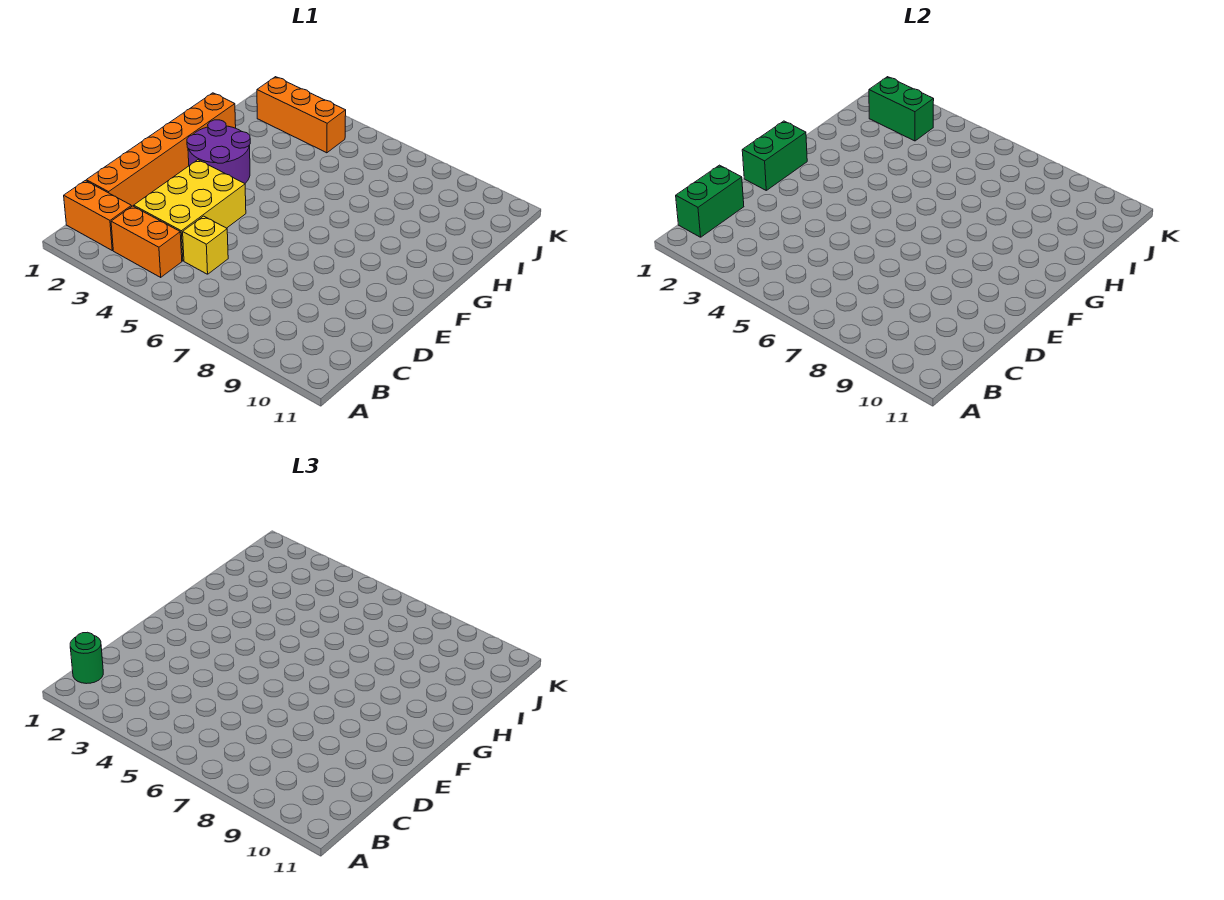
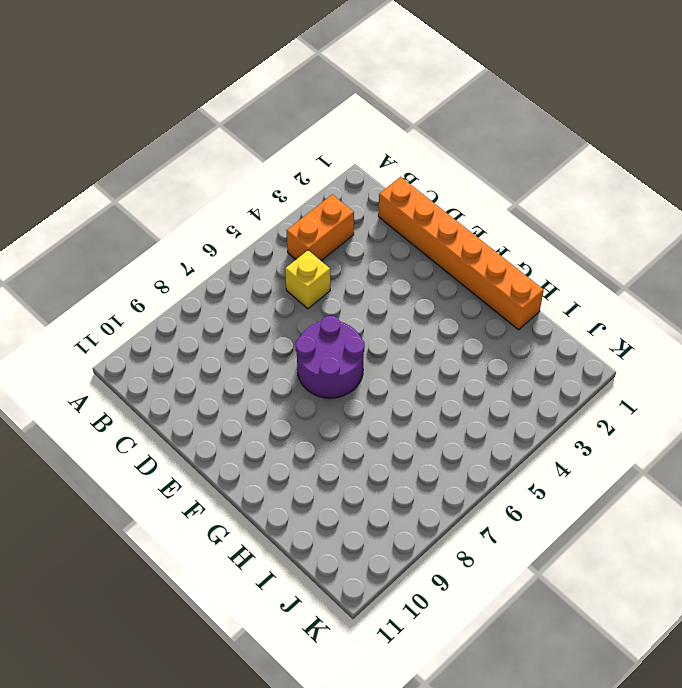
purple round brick E6:F7 level 1 -> purple round brick F2:G3 level 1
none -> orange brick B1:B2 level 1
none -> yellow brick C3:E4 level 1

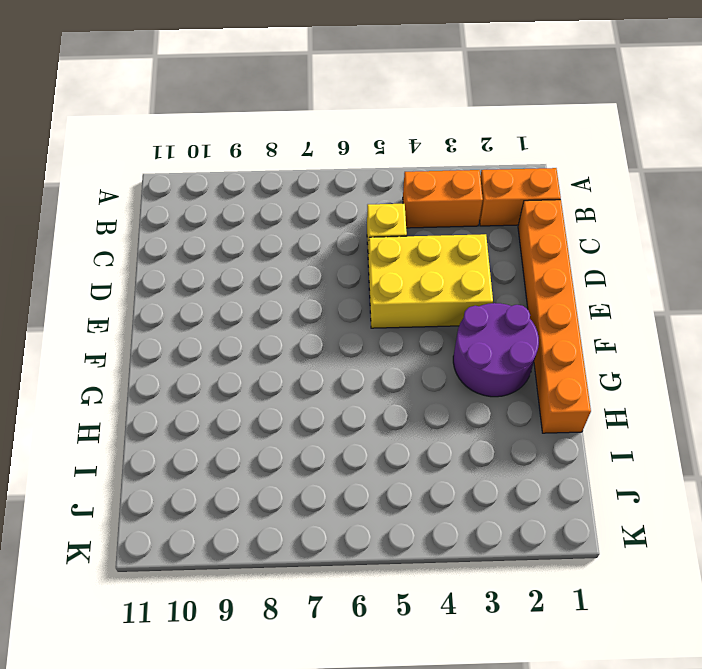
yellow brick D3:E5 level 1 -> yellow brick C3:E4 level 1
none -> orange brick J2:J4 level 1
none -> green brick B1:C1 level 2

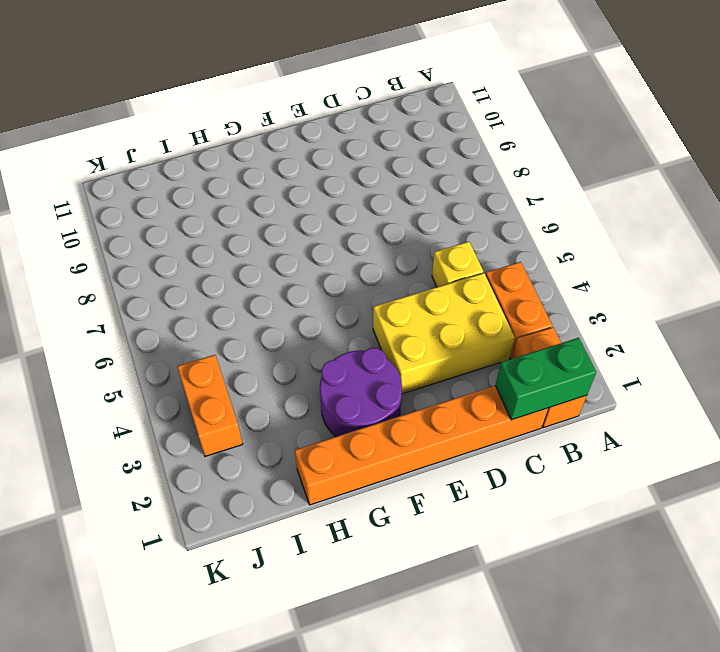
orange brick J3:J4 level 1 -> orange brick J2:J4 level 1
none -> green brick E1:F1 level 2
none -> green brick J2:J3 level 2

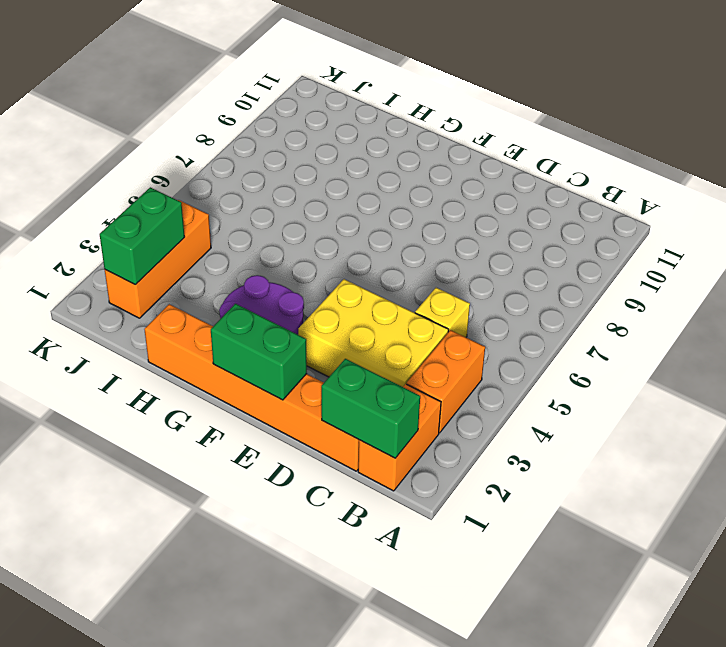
none -> green round brick B1 level 3

